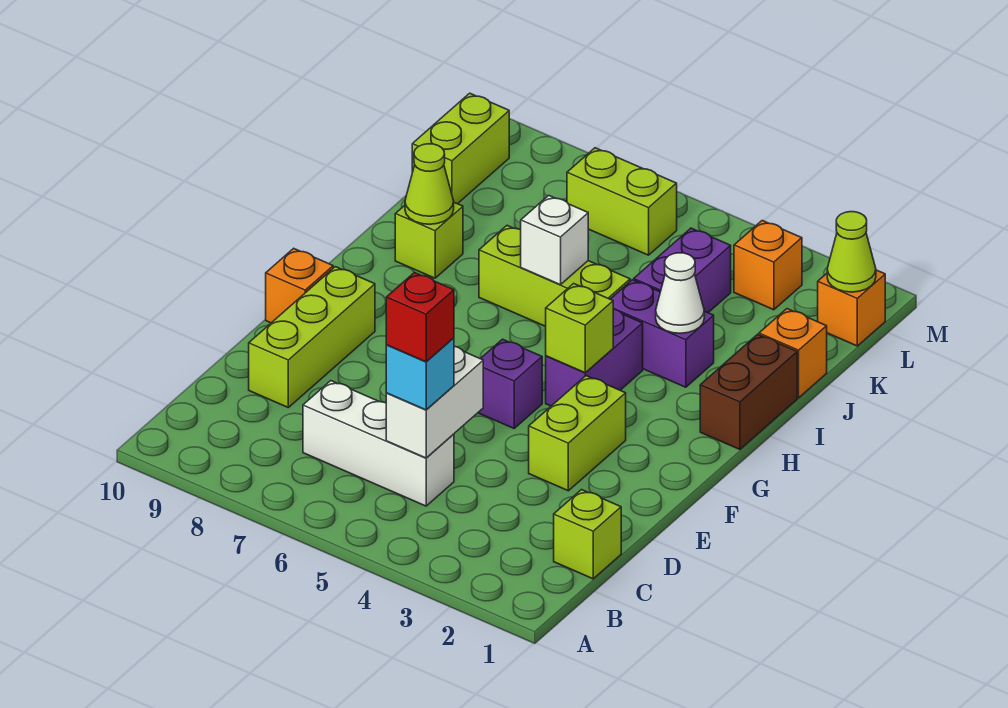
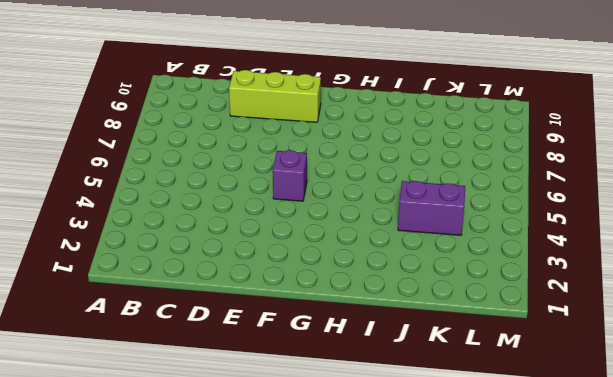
none -> lime brick C1 level 1
none -> white brick C5:C7 level 1
none -> lime brick E3:F3 level 1

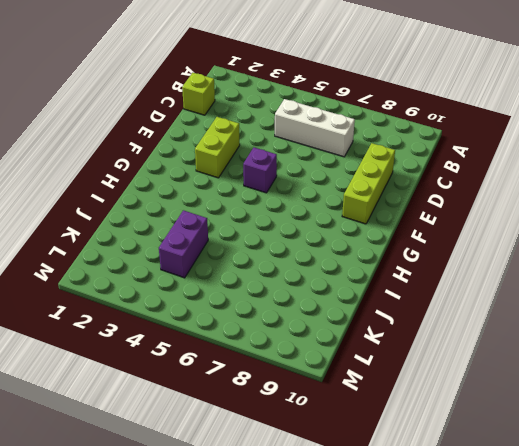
none -> orange brick F10 level 1
none -> purple brick G4:H4 level 1
none -> brown brick H1:I1 level 1

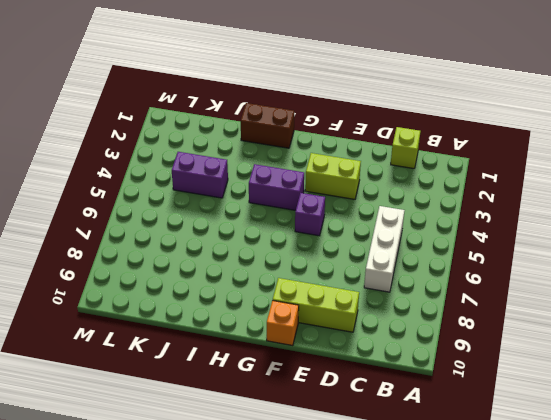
none -> purple brick I3:I4 level 1
none -> lime brick I5:I7 level 1
none -> lime brick I9 level 1

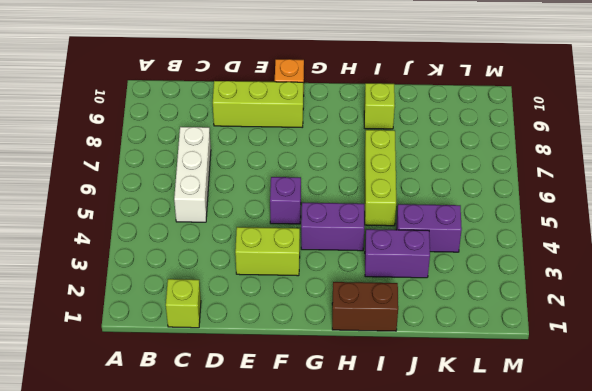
purple brick I3:J3 level 1 -> purple brick I3:I4 level 1
none -> orange brick J1 level 1
none -> lime brick K10:L10 level 1
none -> orange brick L1 level 1

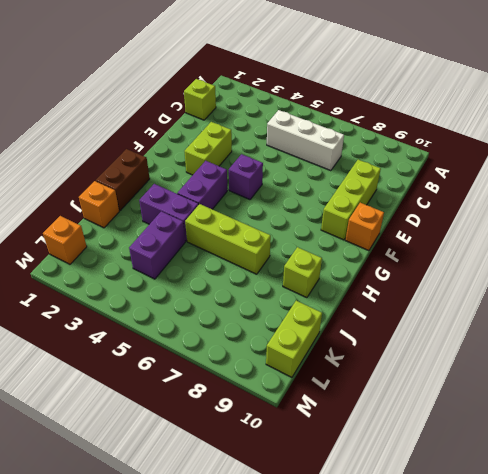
none -> orange brick L3 level 1
none -> lime brick L6:L7 level 1
none -> white brick C5:D5 level 2

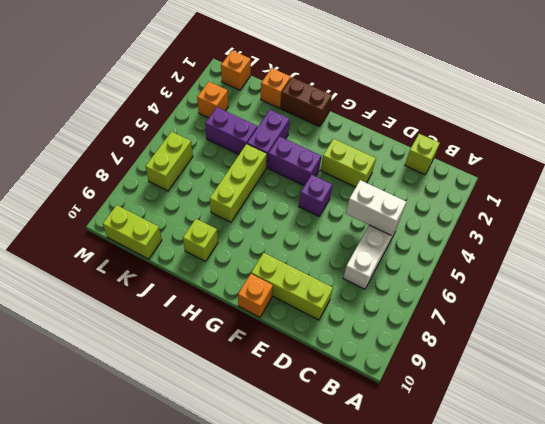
none -> lime brick G4 level 2
none -> white cone I3 level 2
none -> white brick I6 level 2

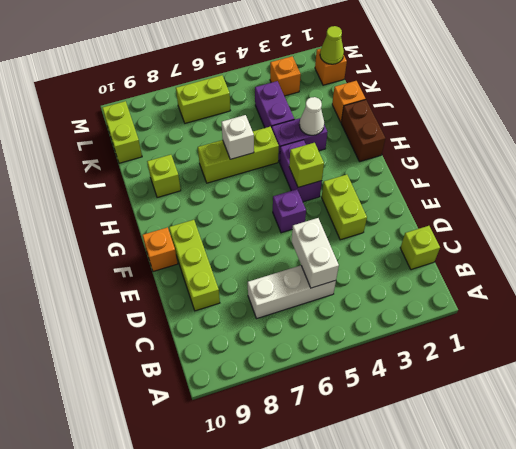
none -> lime cone I9 level 2
none -> cyan brick C5 level 3
none -> red brick C5 level 4

